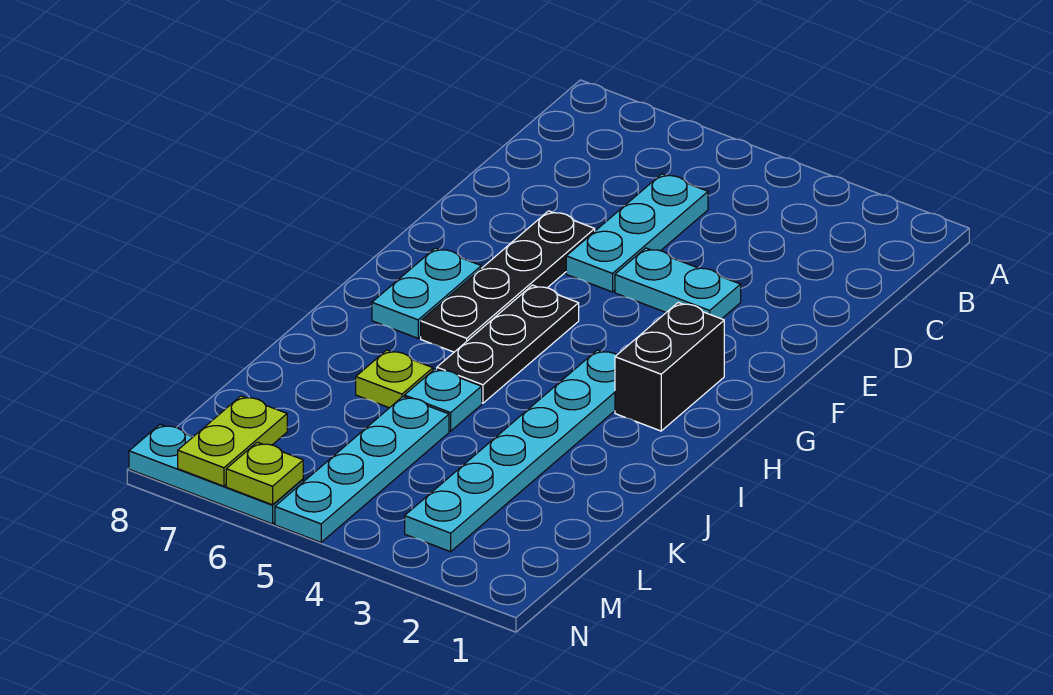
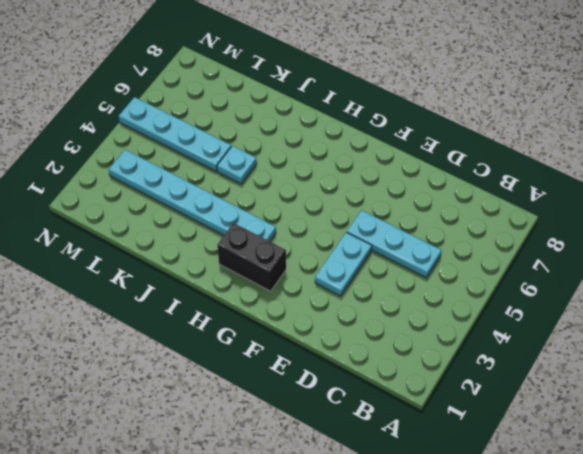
none -> black plate E6:H6 level 1
none -> black plate G5:I5 level 1
none -> cyan plate G7:H7 level 1

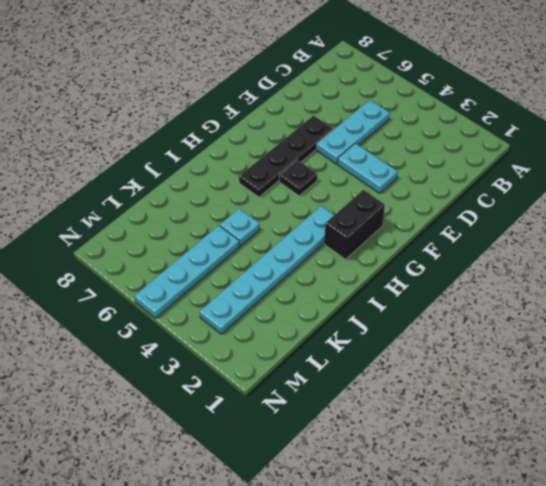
black plate G5 level 1 -> black plate G5:I5 level 1
none -> cyan plate G7:H7 level 1
none -> lime plate J6 level 1
none -> cyan plate N6:N8 level 1

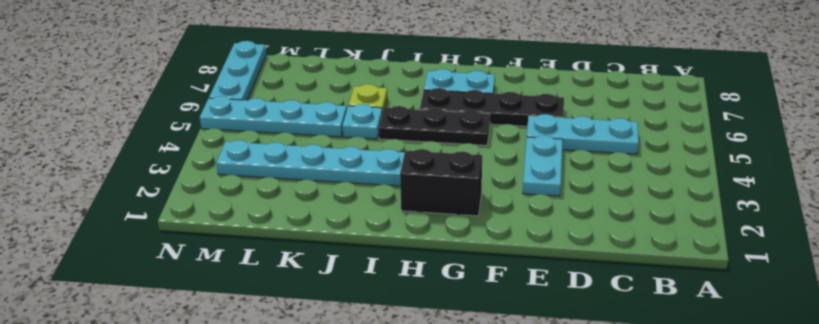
none -> lime plate M7:N7 level 2
none -> lime plate N6 level 2

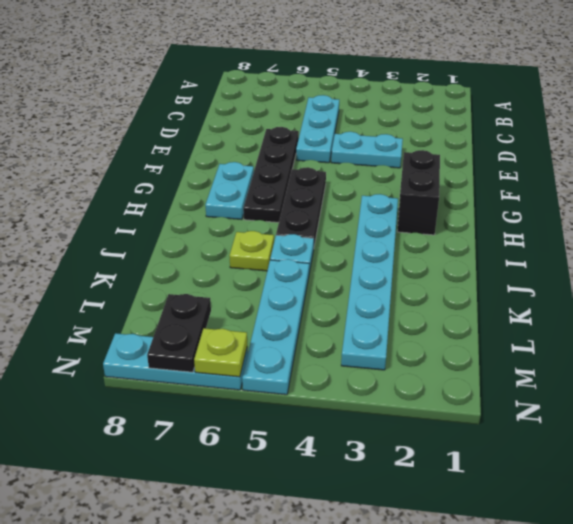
black plate M7:N7 level 2 -> lime plate M7:N7 level 2

